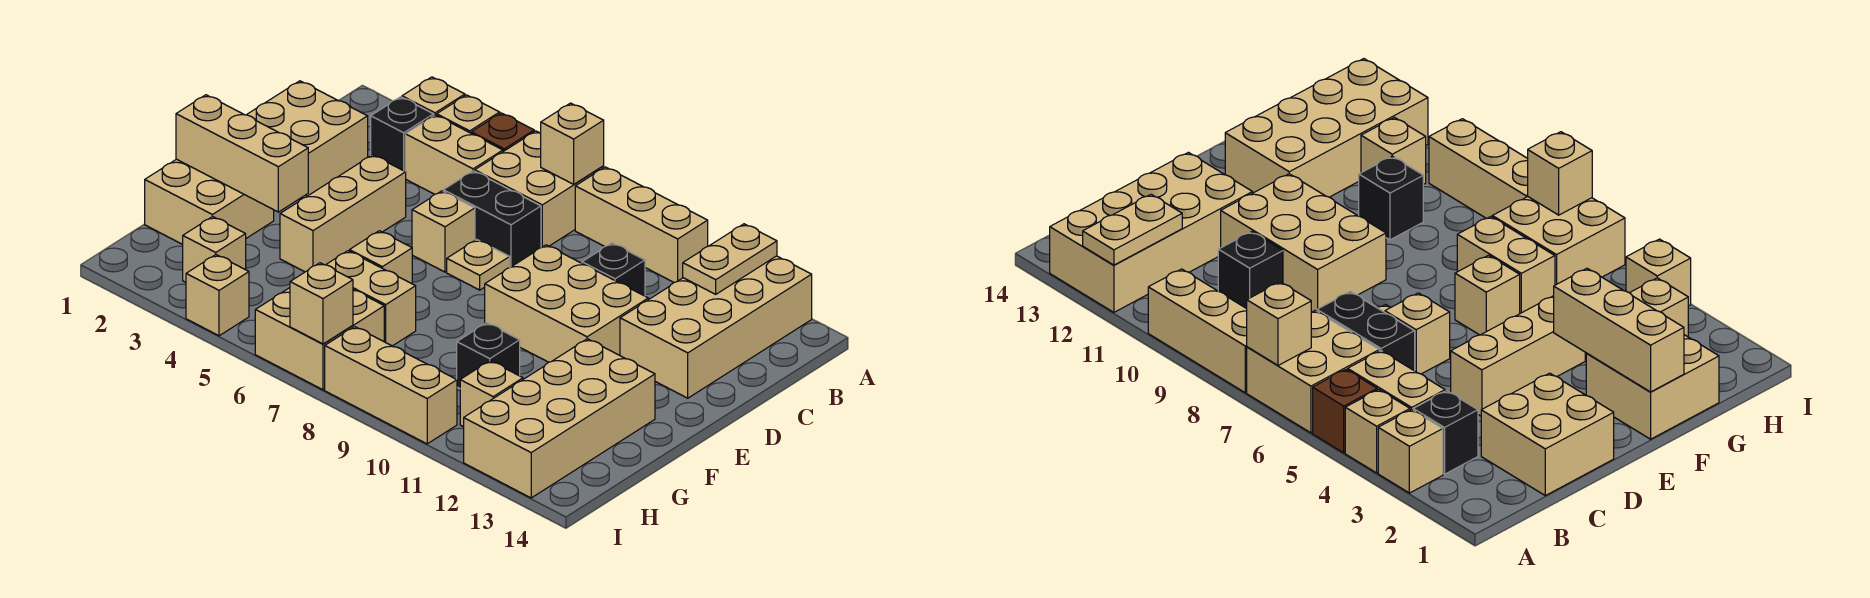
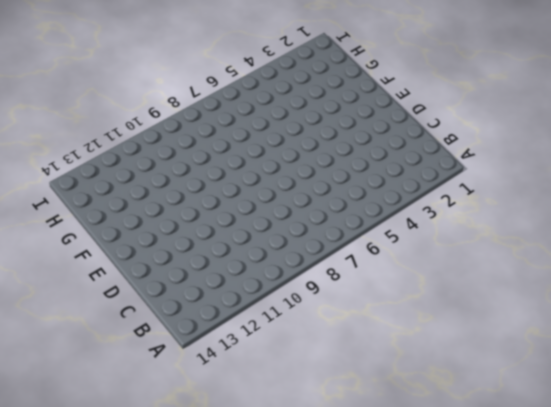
none -> tan brick A3 level 1
none -> tan brick A4 level 1
none -> brown brick A5 level 1

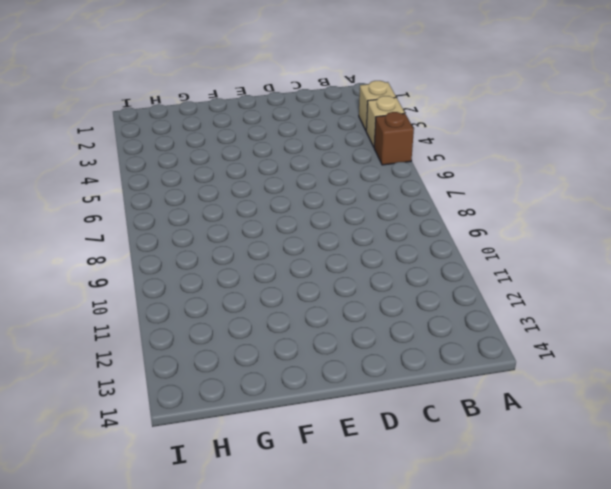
none -> tan brick A6:B7 level 1
none -> tan brick A8:A10 level 1
none -> tan brick A12:D13 level 1

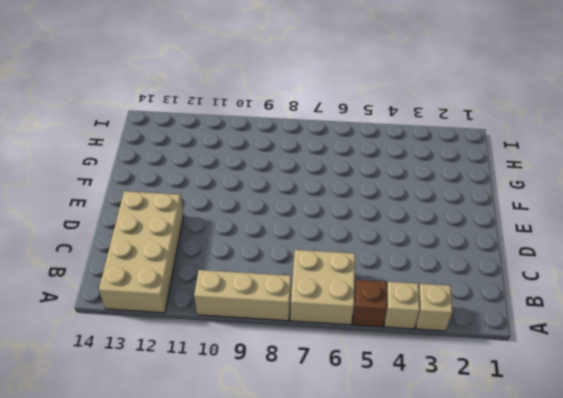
none -> black brick B3 level 1
none -> tan brick B4:B5 level 1
none -> tan brick C1:D2 level 1

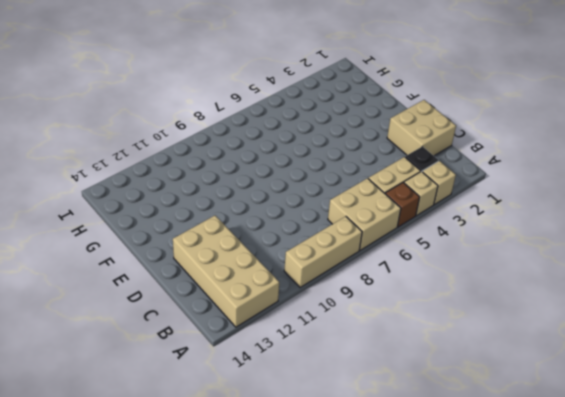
none -> black brick C6:C7 level 1
none -> black brick C10 level 1
none -> tan brick D4:F4 level 1

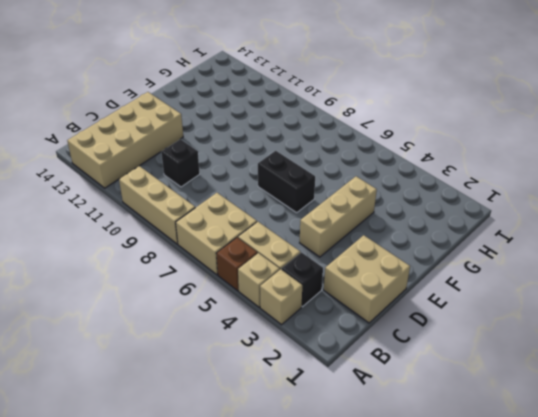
black brick E6:E7 level 1 -> black brick C6:C7 level 1
none -> tan brick D6 level 1
none -> tan plate D7 level 1
none -> tan brick D9:E11 level 1

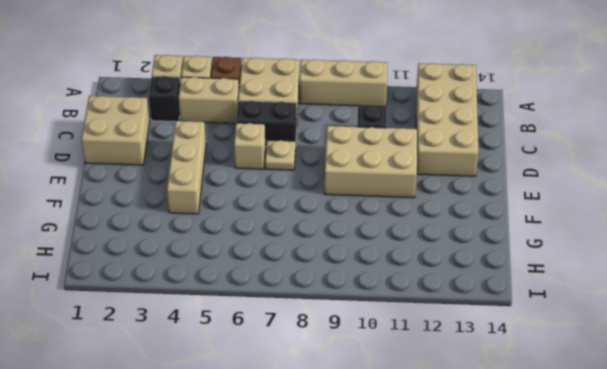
none -> tan brick F1:G2 level 1
none -> tan brick F6 level 1
none -> tan brick F12:I13 level 1

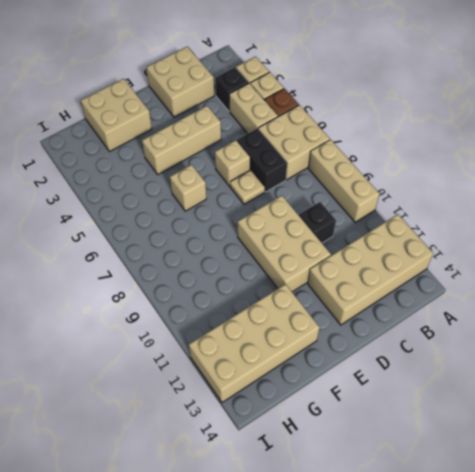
none -> tan brick G6:G7 level 1
none -> black brick G10 level 1
none -> tan brick H3 level 1

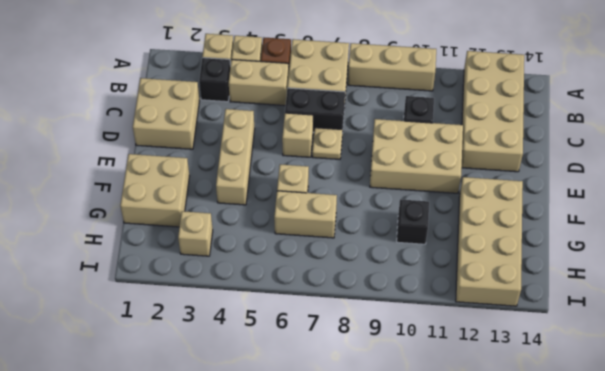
none -> tan brick H6:I7 level 1
none -> tan brick H11 level 1
none -> tan brick I4 level 1

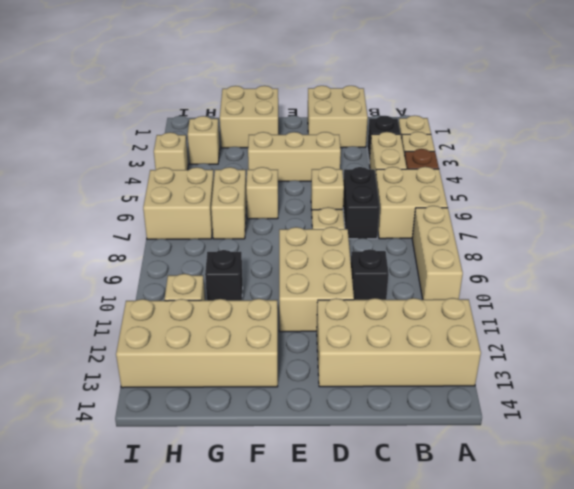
none -> tan brick I8:I10 level 1
none -> tan brick A7 level 2
none -> tan plate A12:B12 level 2

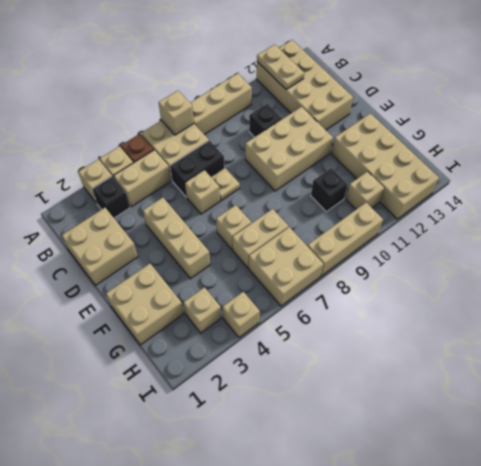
none -> tan brick F1:F3 level 2
none -> tan brick I7 level 2

